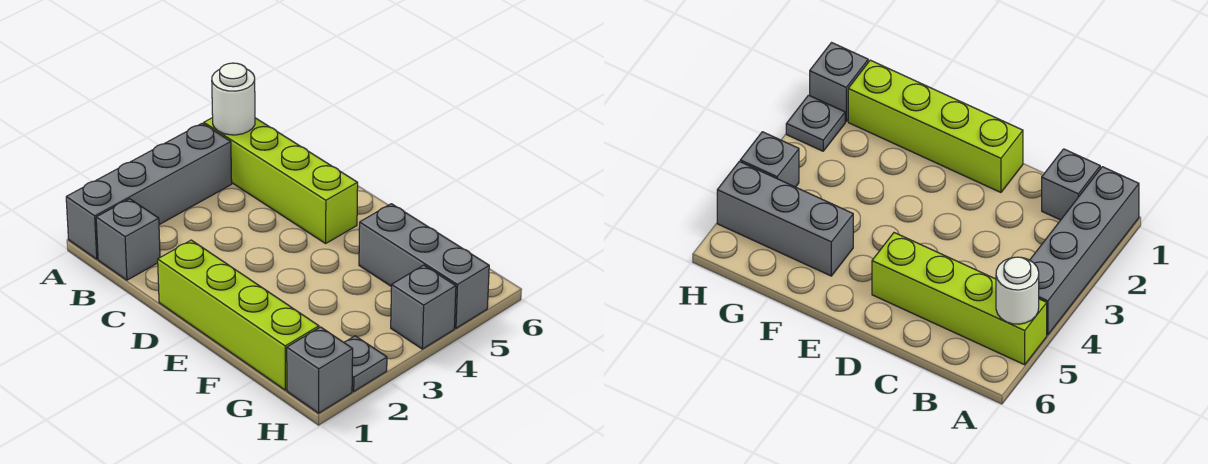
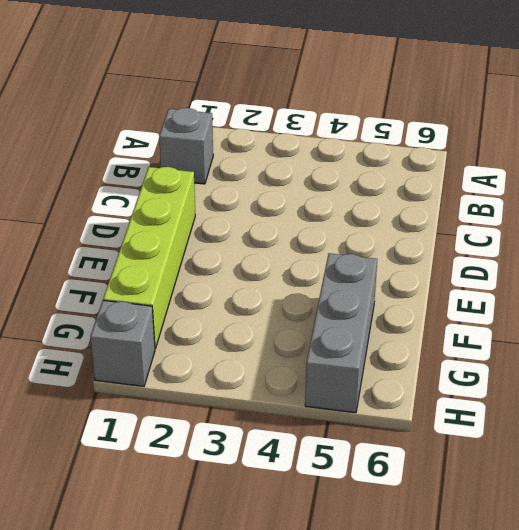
none -> grey brick A1:A4 level 1
none -> lime brick A5:D5 level 1

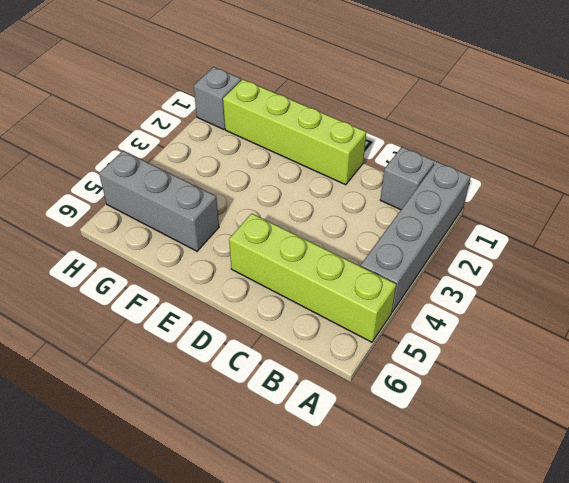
none -> grey plate H2 level 1
none -> grey brick H4 level 1

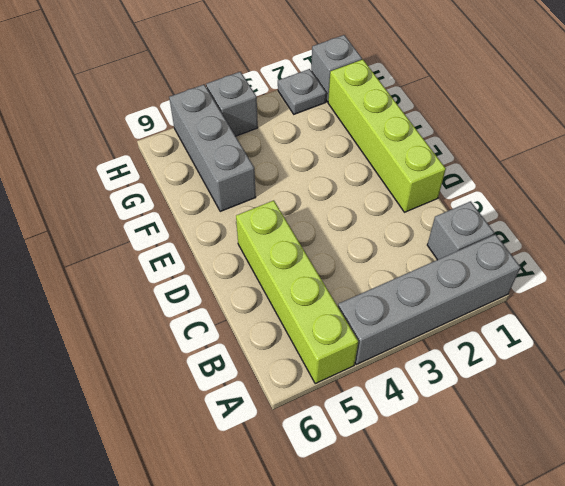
none -> white round brick A5 level 2

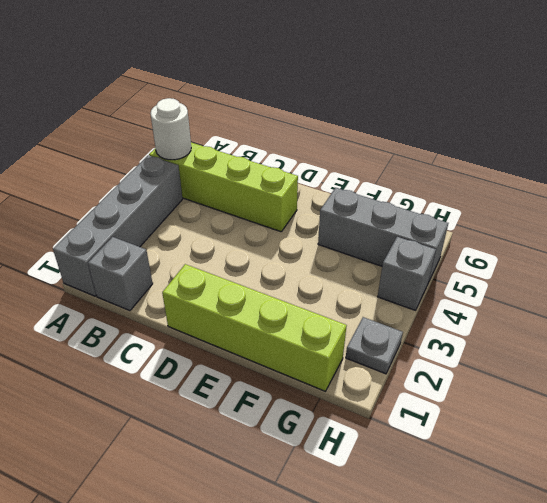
none -> grey brick H1 level 1

